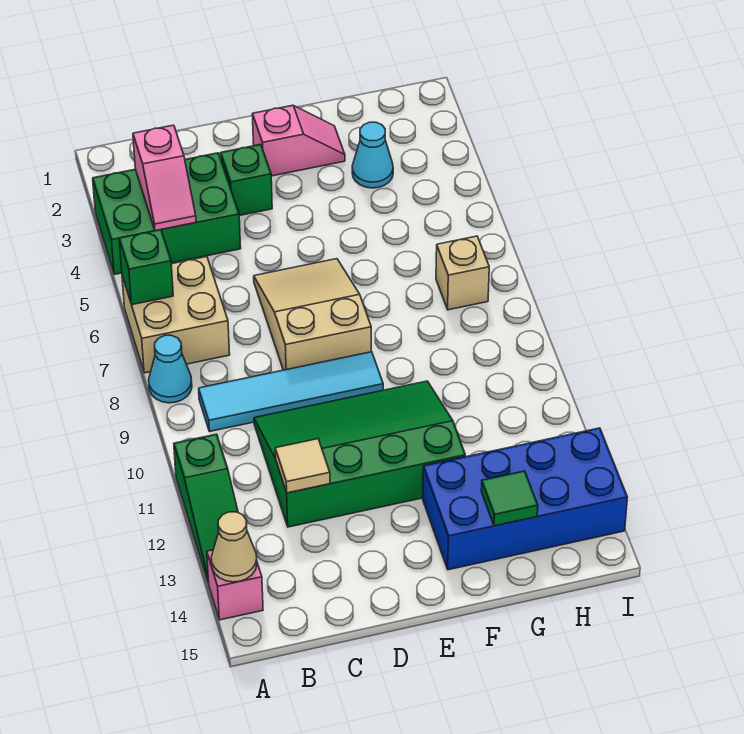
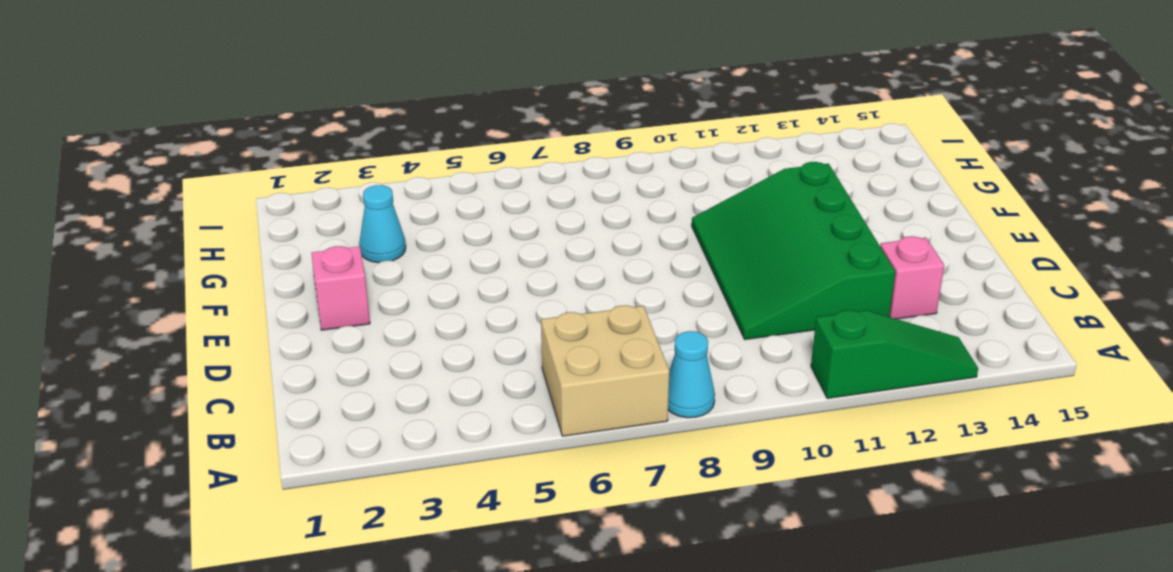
pink brick C13 level 1 -> pink brick A14 level 1
none -> green brick A3:C4 level 1
none -> cyan tile B9:E9 level 1
none -> green brick D3 level 1

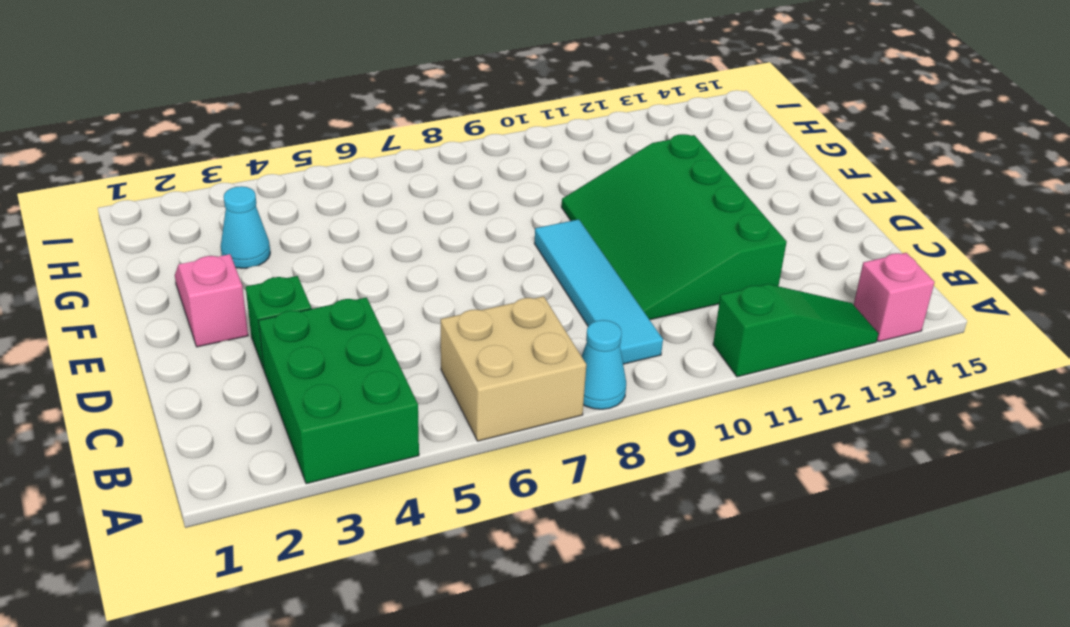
none -> tan slope D6:E8 level 1 top 8
none -> blue brick F13:I14 level 1
none -> tan brick H7 level 1

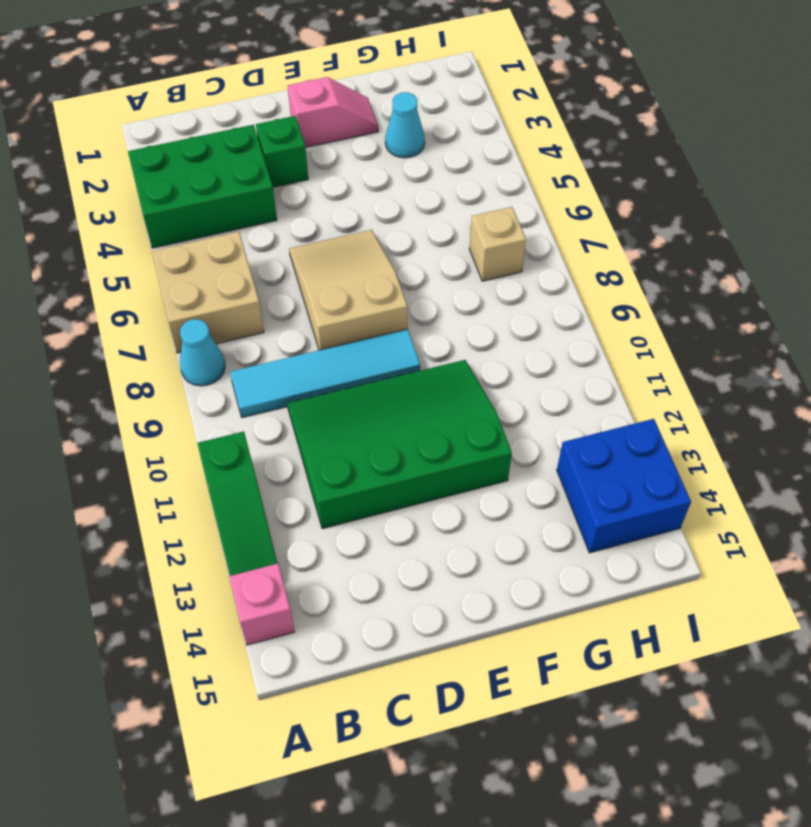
blue brick H13:I14 level 1 -> blue brick F13:I14 level 1
none -> green brick A6 level 2
none -> tan cone A14 level 2
none -> pink slope B3:B4 level 2 top 3

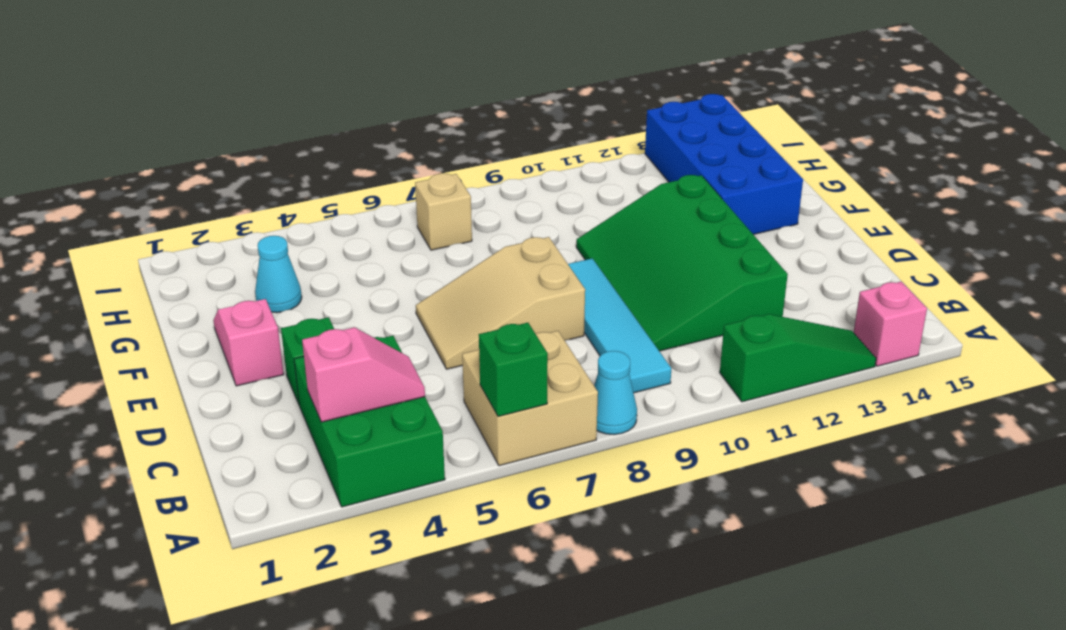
none -> tan cone A14 level 2
none -> tan tile C12 level 2
none -> green tile G14 level 2

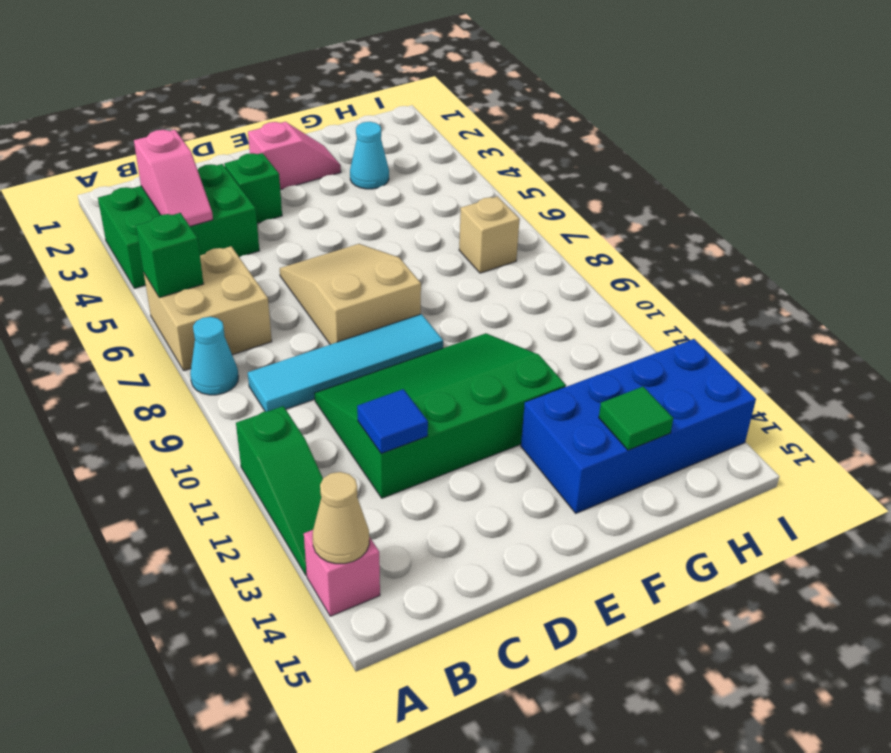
blue tile C12 level 2 -> tan tile C12 level 2

